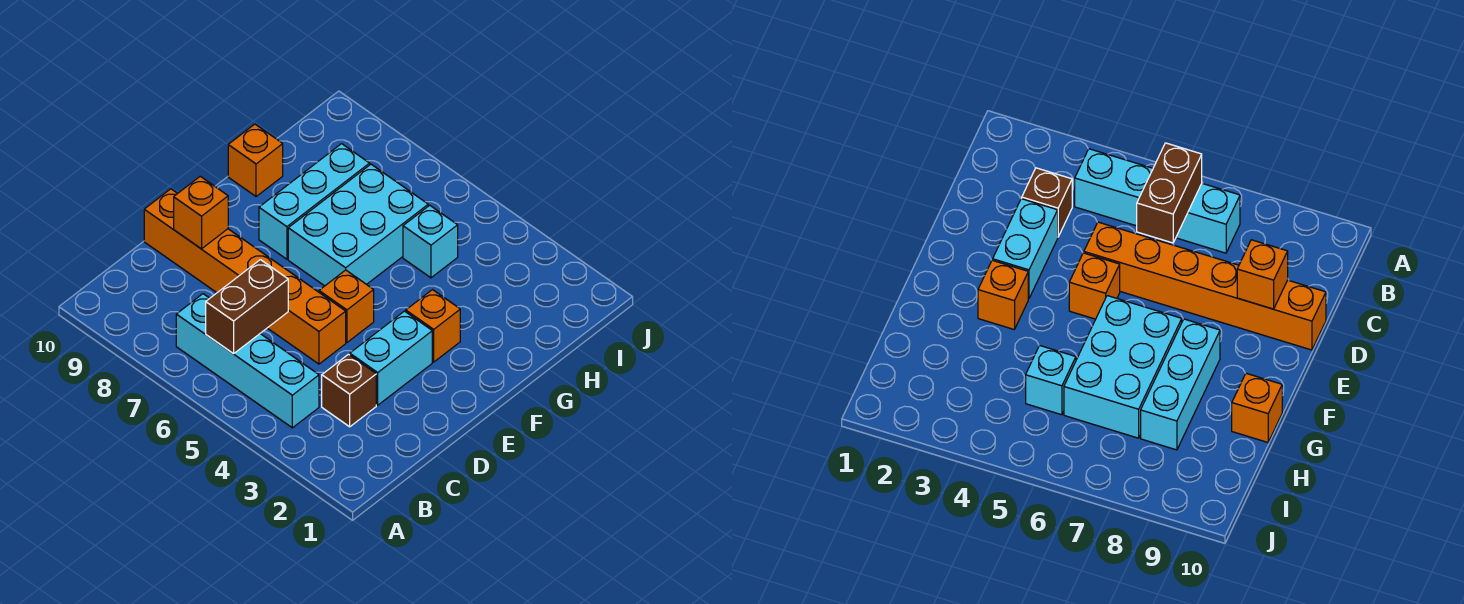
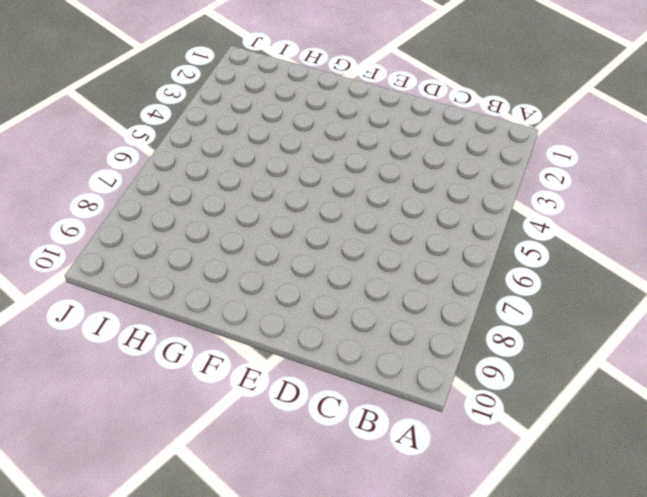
none -> cyan brick B4:B7 level 1
none -> brown brick C3 level 1
none -> cyan brick D3:E3 level 1

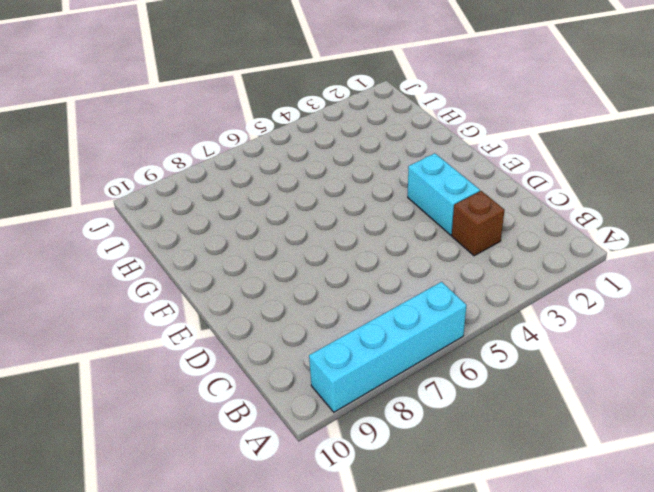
cyan brick A6:A9 level 1 -> cyan brick B4:B7 level 1
none -> orange brick D5:D10 level 1
none -> orange brick E5 level 1
none -> orange brick F3 level 1

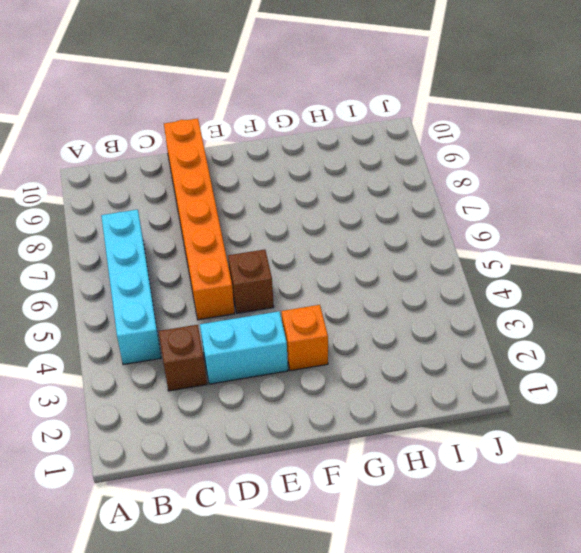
brown brick E5 level 1 -> orange brick E5 level 1
none -> cyan brick F6:H7 level 1
none -> cyan brick F8:H8 level 1
none -> orange brick G10 level 1

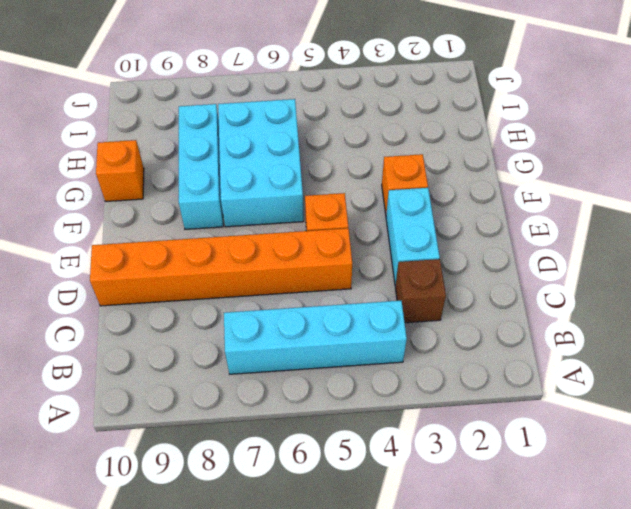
none -> cyan brick H5 level 1
none -> brown brick B6:C6 level 2
none -> orange brick D9 level 2

